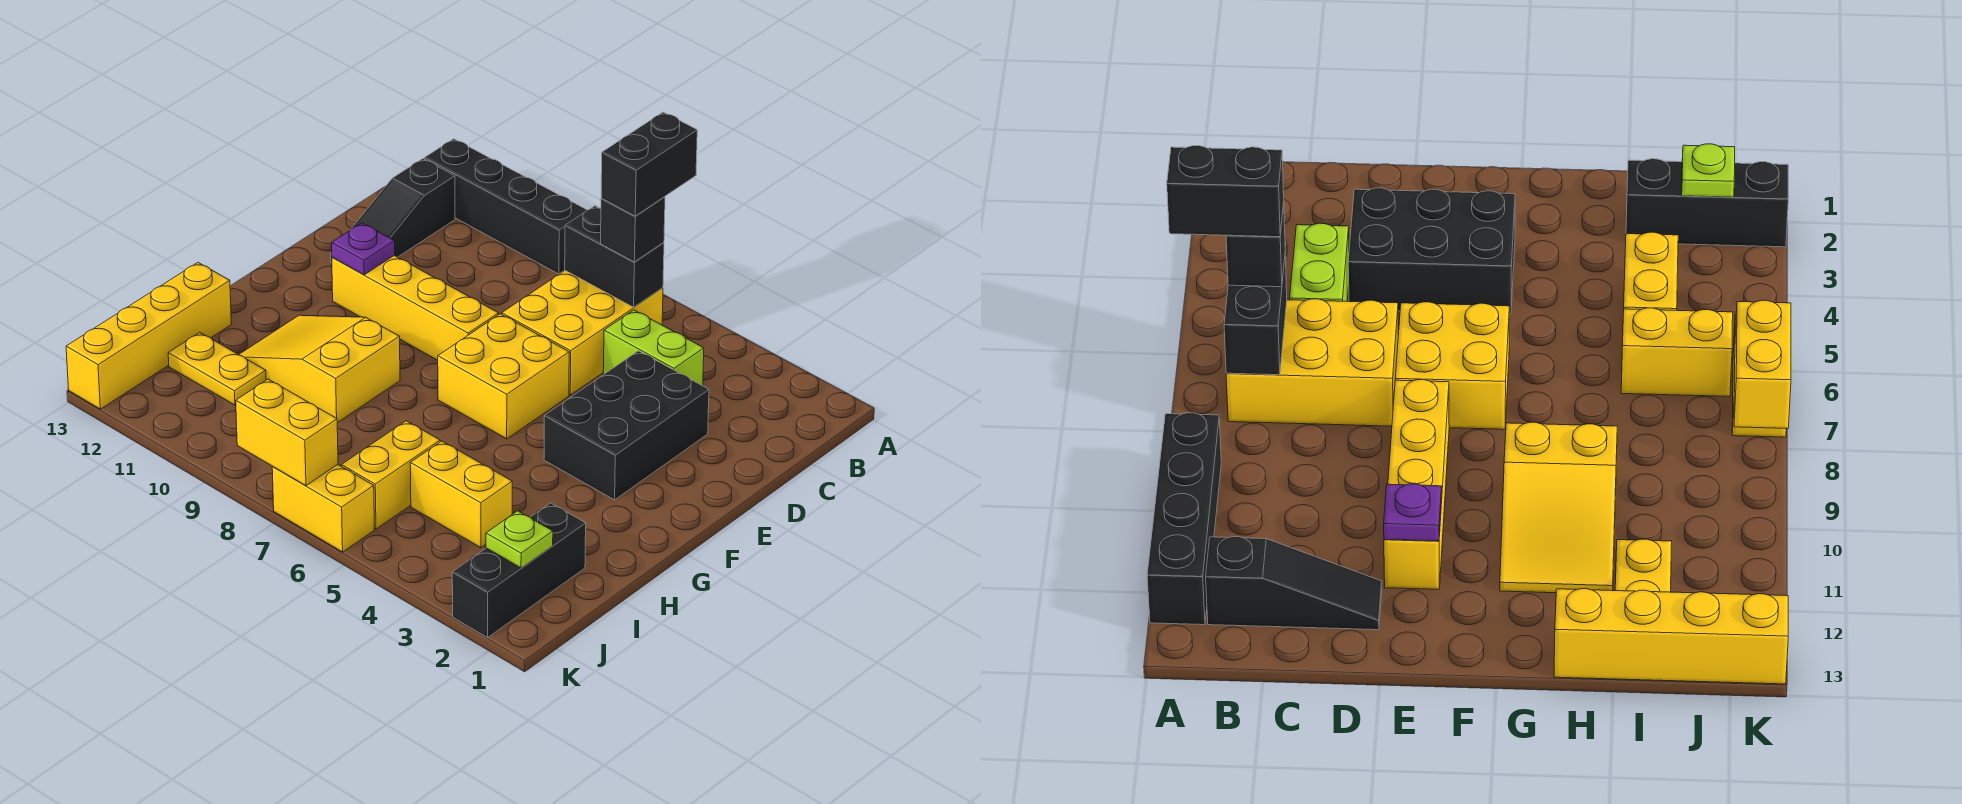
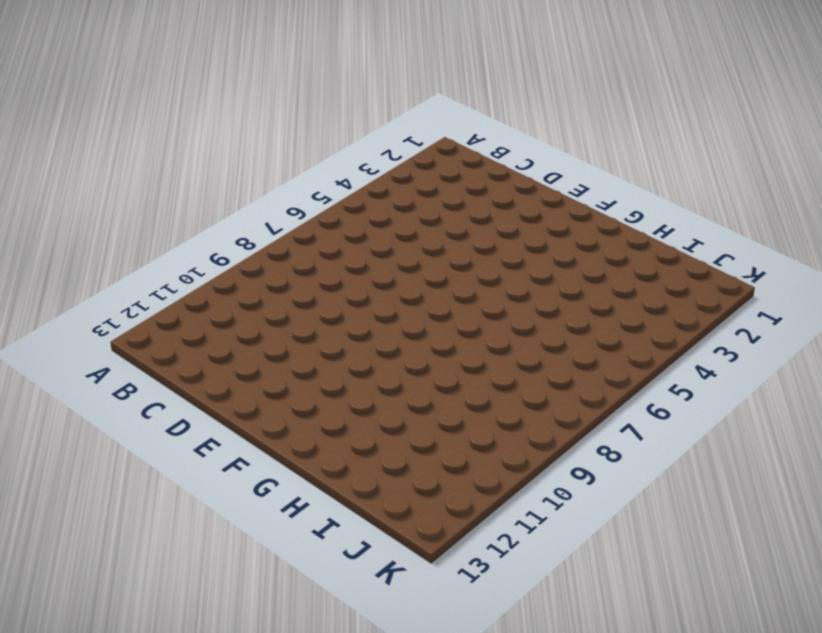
none -> black brick A9:A12 level 1
none -> yellow brick B6:D7 level 1
none -> black slope B12:D12 level 1 top B

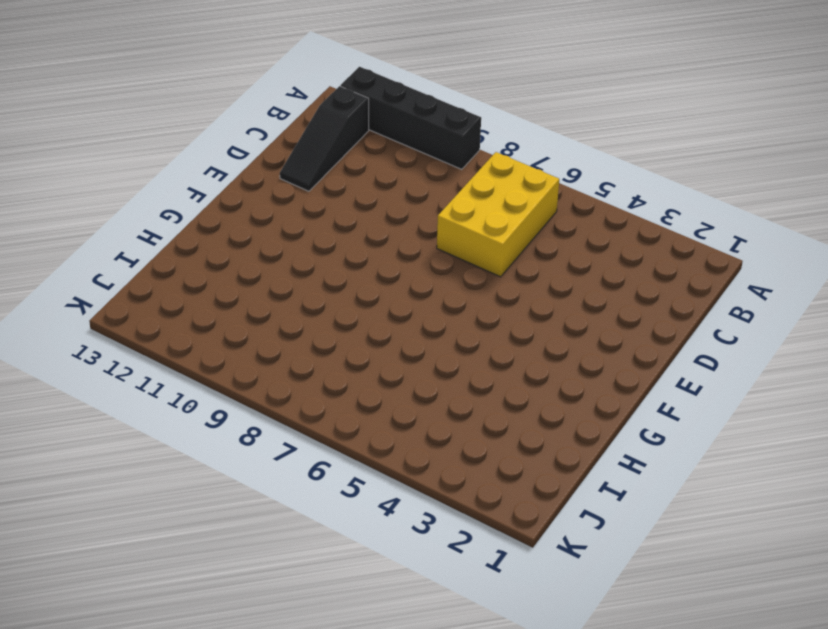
none -> lime brick C4:C5 level 1
none -> black brick D3:F4 level 1
none -> yellow brick E6:F7 level 1

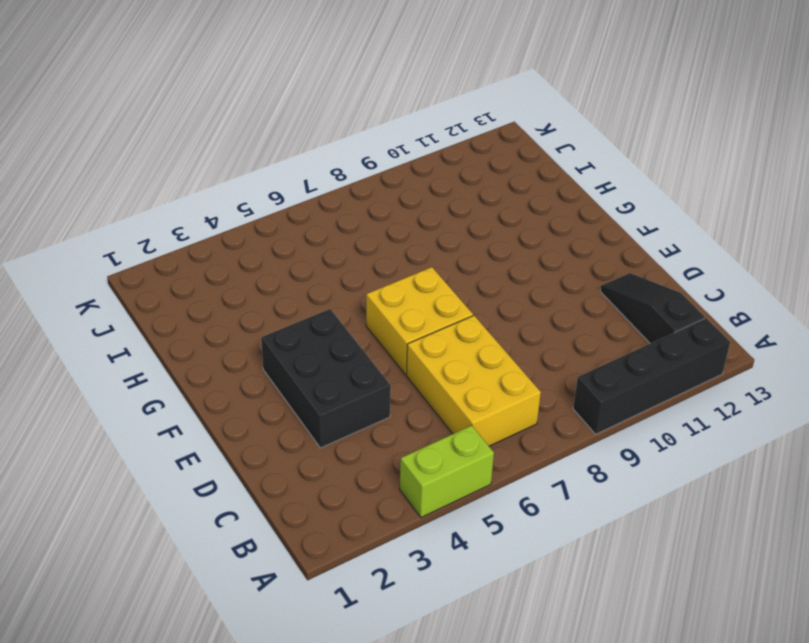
lime brick A4:A5 level 1 -> lime brick C4:C5 level 1
none -> yellow brick E8:E11 level 1
none -> yellow slope G9:H11 level 1 top 9
none -> yellow brick H13:K13 level 1

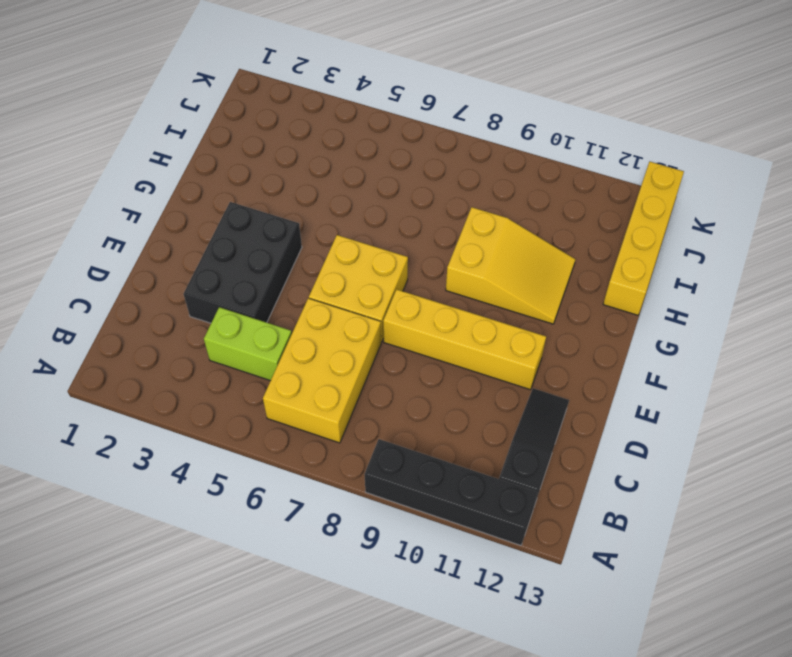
none -> black brick I2:K2 level 1
none -> yellow brick I4:I5 level 1
none -> yellow brick I6:J6 level 1

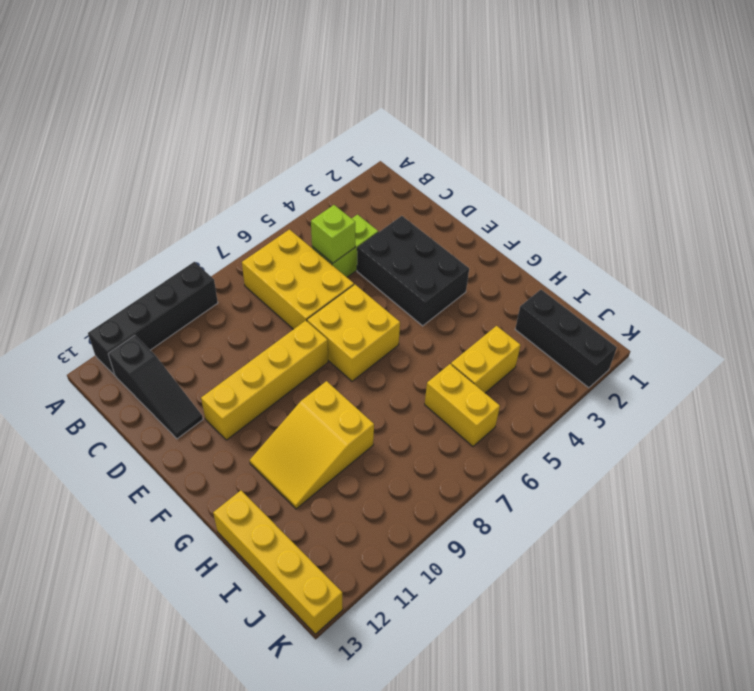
lime brick C5 level 2 -> none
none -> yellow plate I11:I12 level 1
none -> yellow brick K6:K7 level 1
none -> black brick B6:B7 level 2

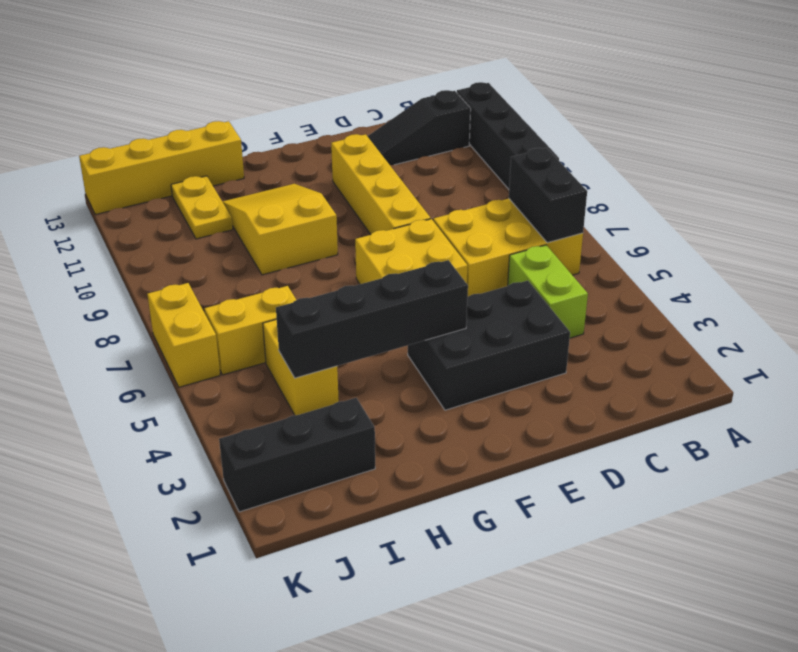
black brick F4:I4 level 2 -> none
none -> purple plate E11 level 2
none -> lime plate J2 level 2
none -> yellow brick K7:K8 level 2

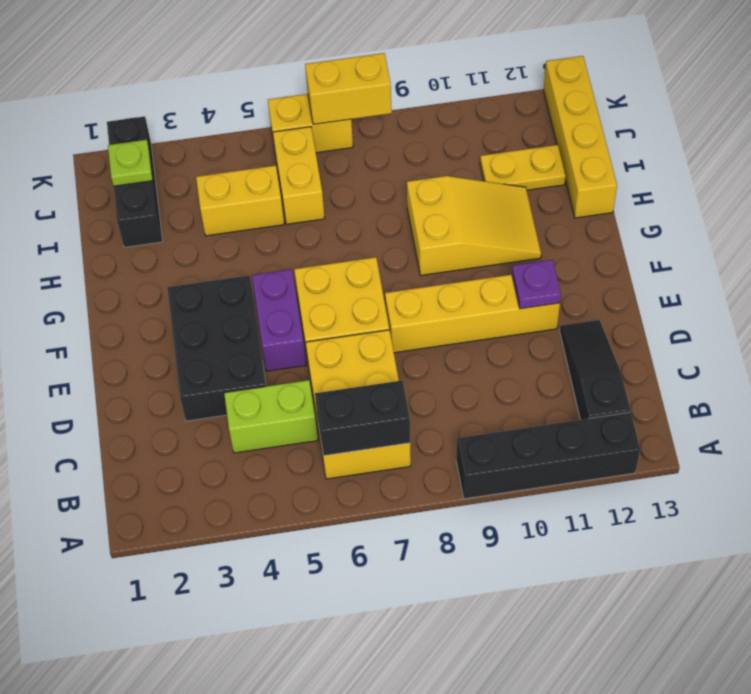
purple brick E5:F5 level 1 -> none
none -> black brick B6 level 3
none -> black brick A6:B6 level 4

